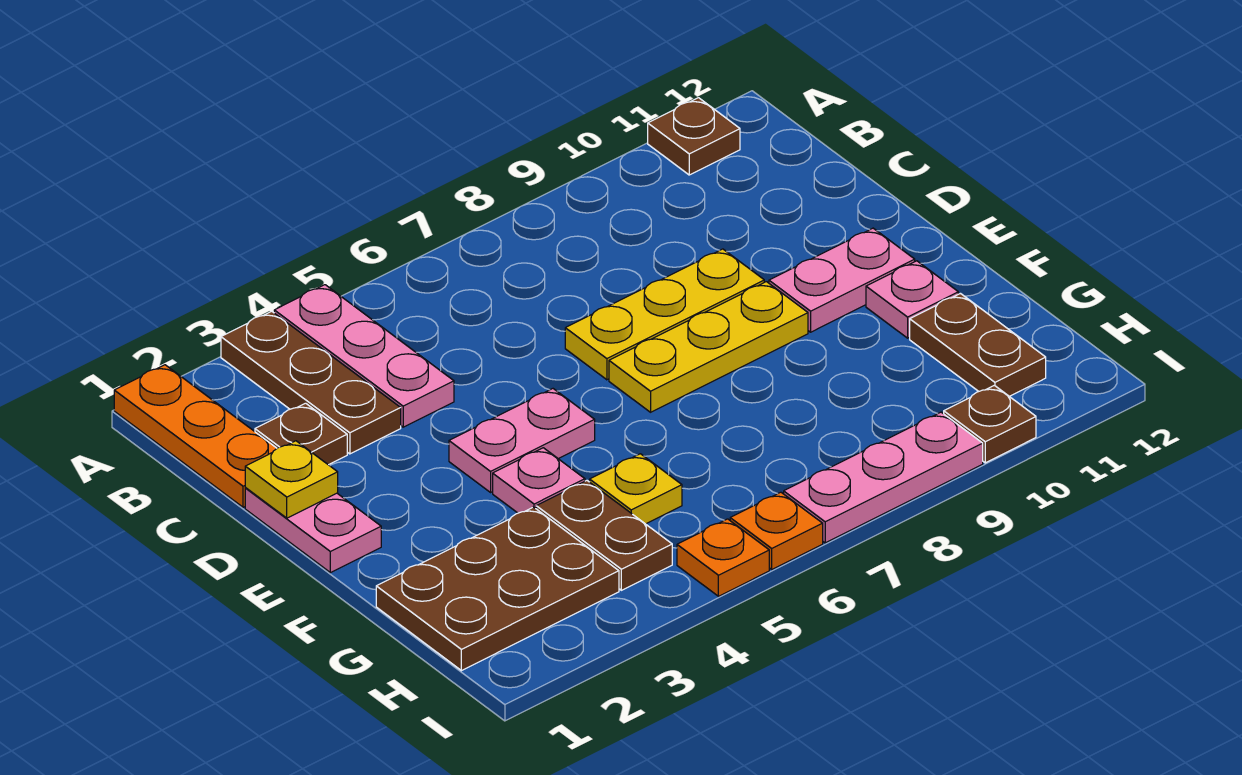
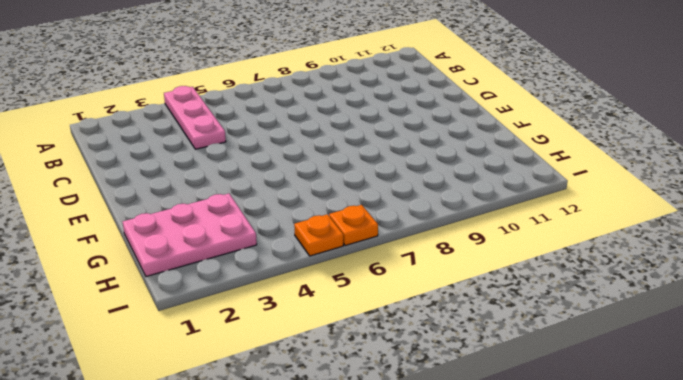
pink plate G1:H3 level 1 -> brown plate G1:H3 level 1
none -> orange plate A1:C1 level 1
none -> brown plate A3:C3 level 1
none -> brown plate A11 level 1

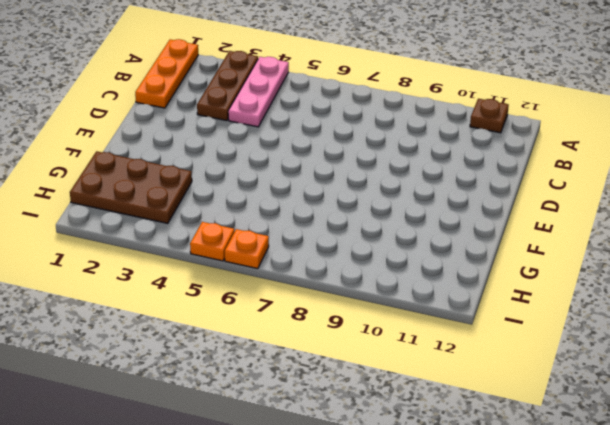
none -> brown plate C2 level 1
none -> pink plate D1:E1 level 1
none -> yellow plate D7:D9 level 1

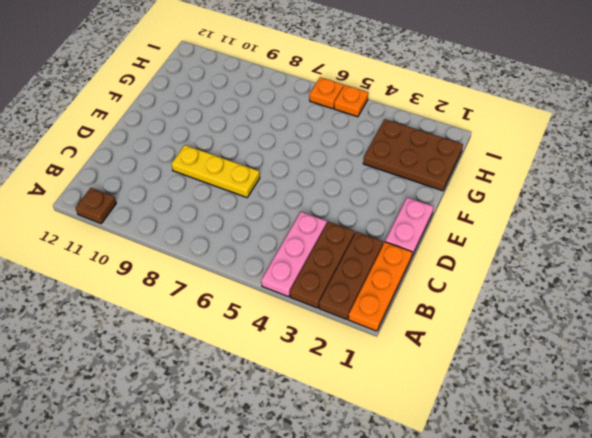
brown plate A2:C2 level 1 -> brown plate C2 level 1
none -> pink plate E4:E5 level 1
none -> yellow plate E7:E9 level 1
none -> pink plate E10:E11 level 1

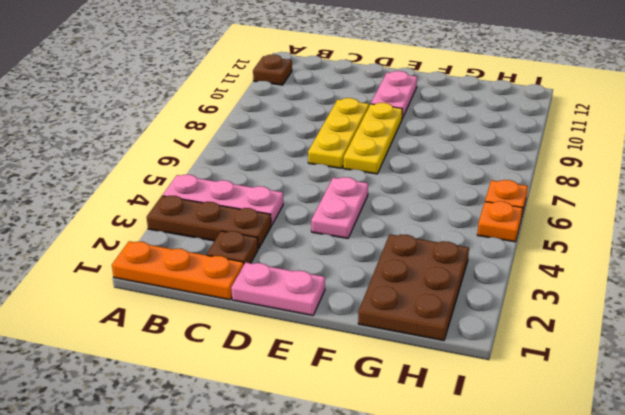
none -> pink plate F4 level 1
none -> pink plate F11 level 1
none -> brown plate G4:H4 level 1

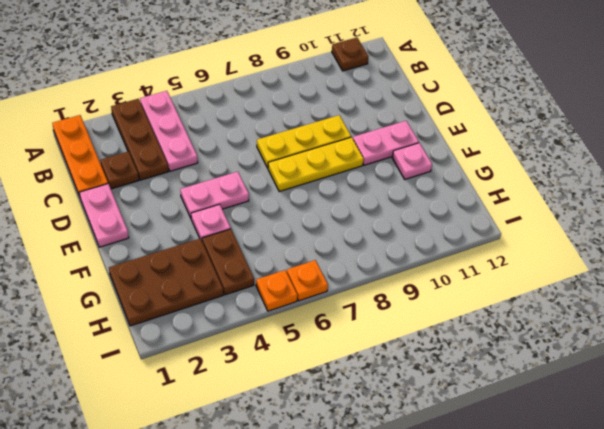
none -> yellow plate G5 level 1
none -> brown plate G11:H11 level 1
none -> pink plate I7:I9 level 1

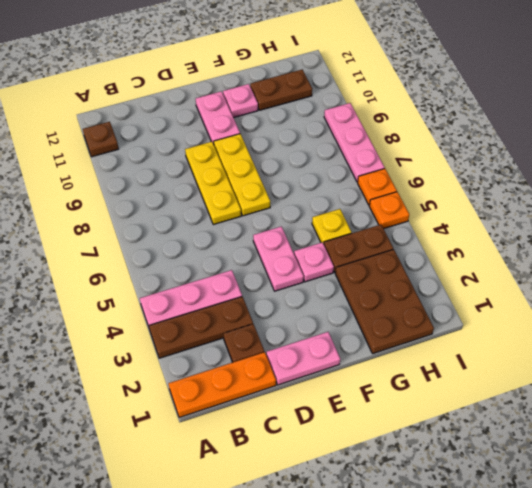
none -> brown plate I10 level 1
none -> yellow plate D1 level 2

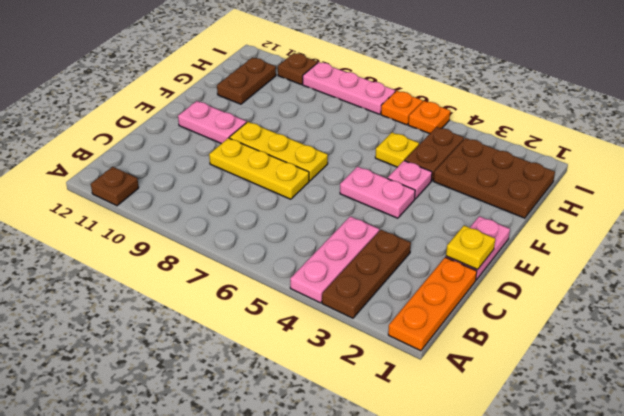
none -> brown plate C2 level 1
none -> pink plate F11 level 1

